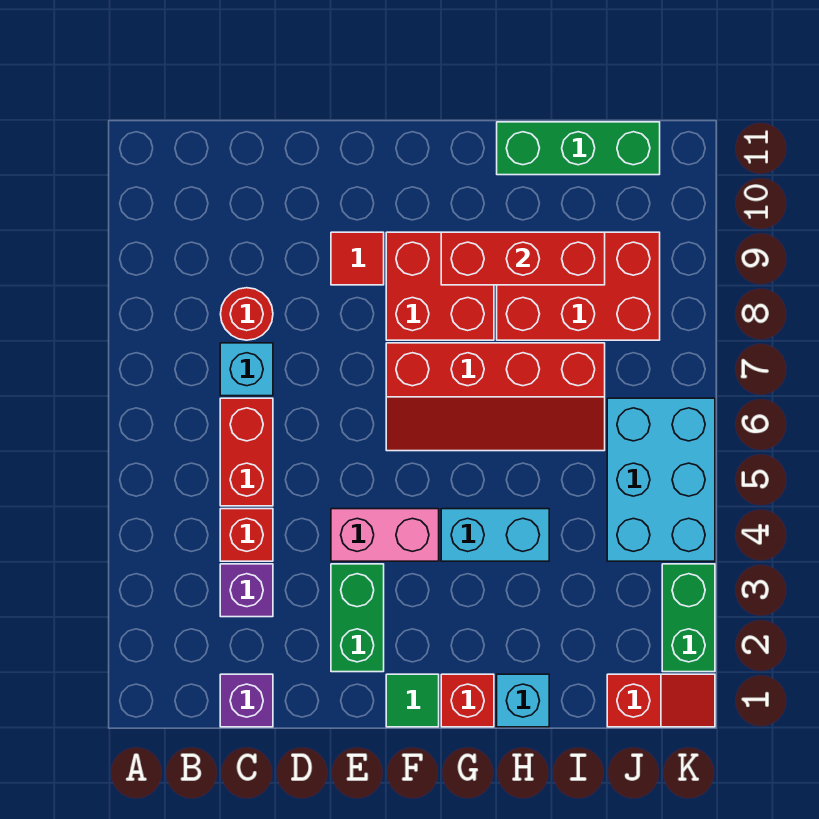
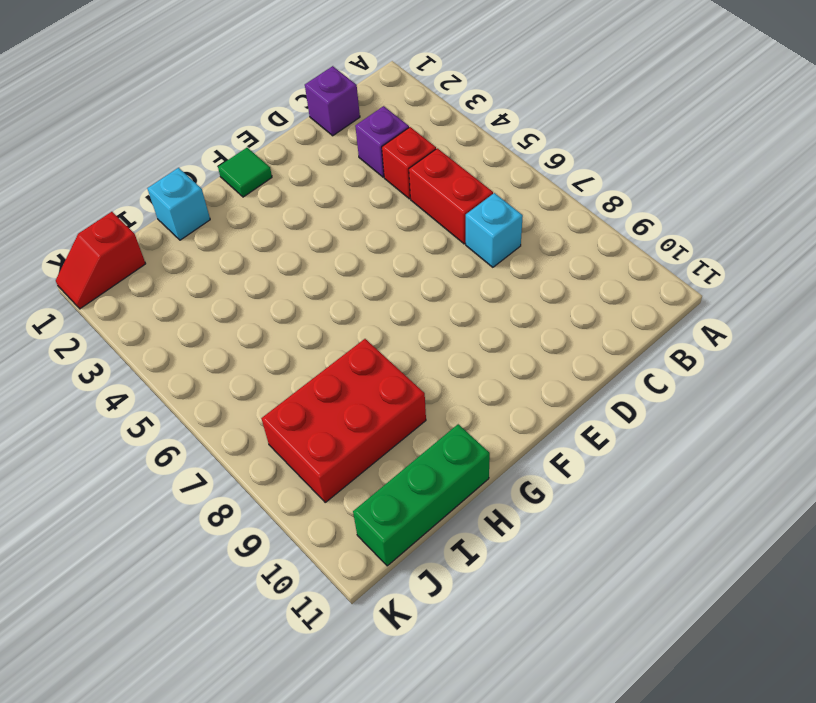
none -> red round brick C8 level 1
none -> green brick E2:E3 level 1
none -> pink brick E4:F4 level 1

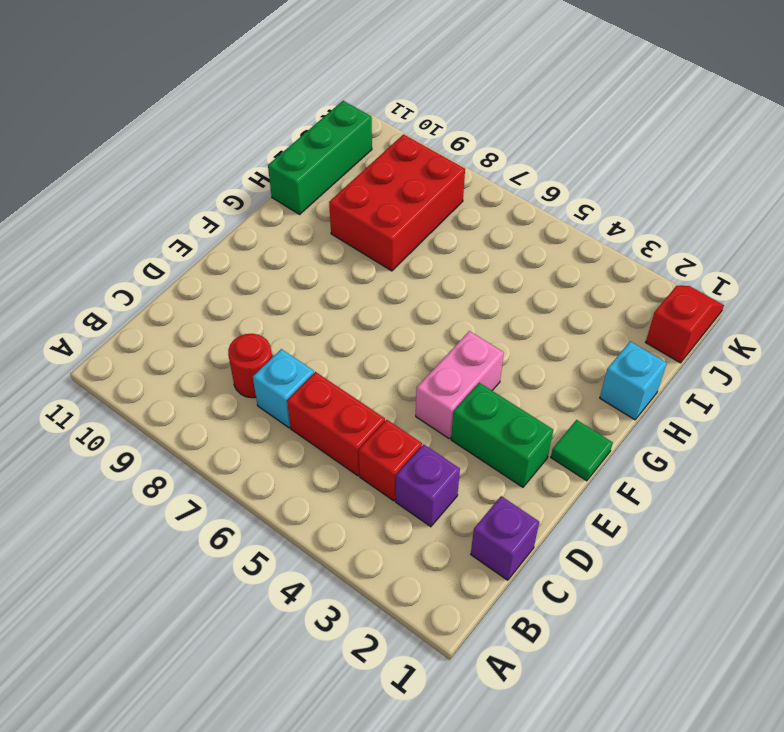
none -> red tile E9 level 1
none -> red slope F6:I7 level 1 top 7
none -> red brick F8:G9 level 1

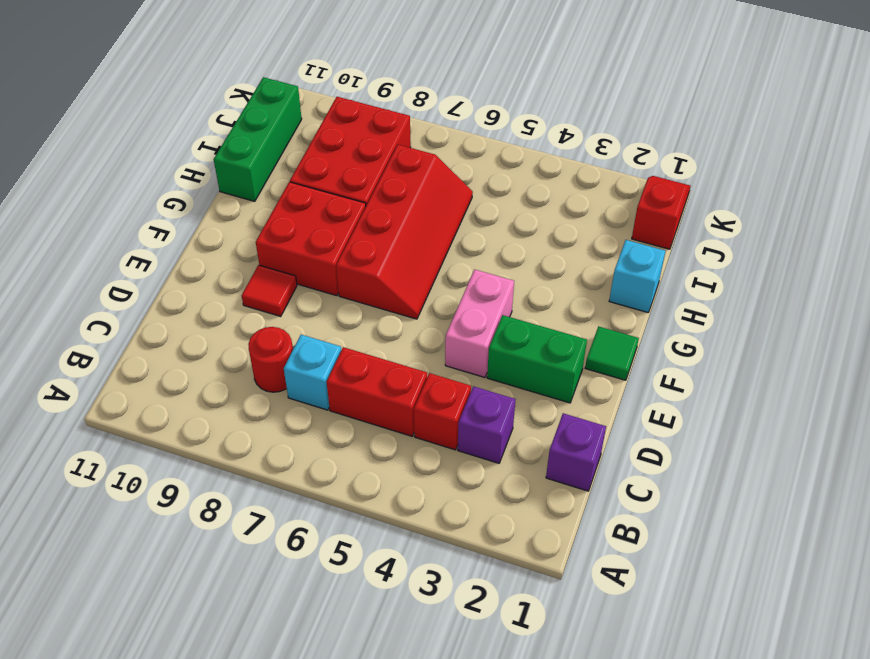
none -> red brick G1 level 1
none -> cyan brick G4:H4 level 1
none -> cyan brick J4:K6 level 1

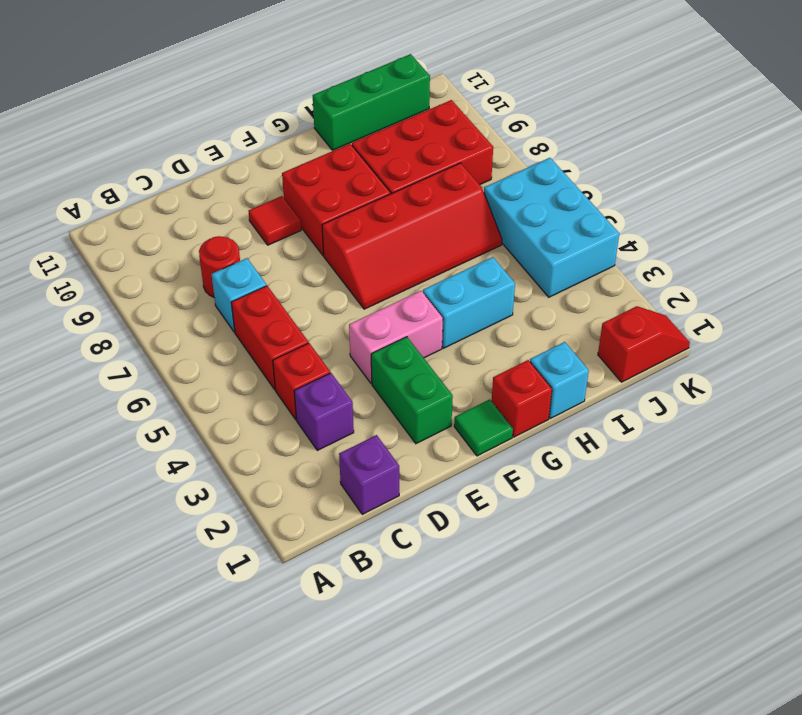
none -> green brick K2:K3 level 1
none -> red brick G9:I9 level 2

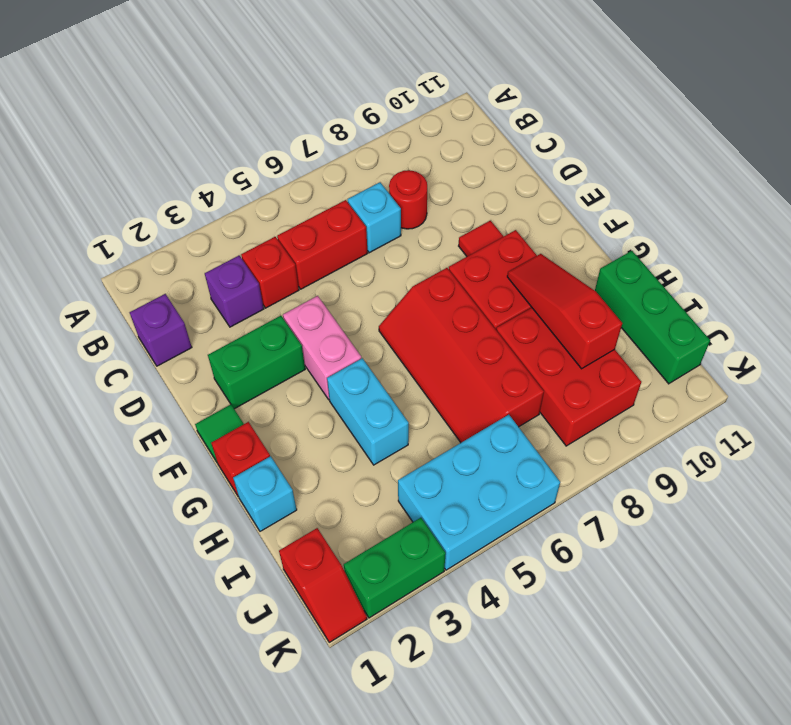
red slope G9:I9 level 2 top I -> red brick G9:I9 level 2

